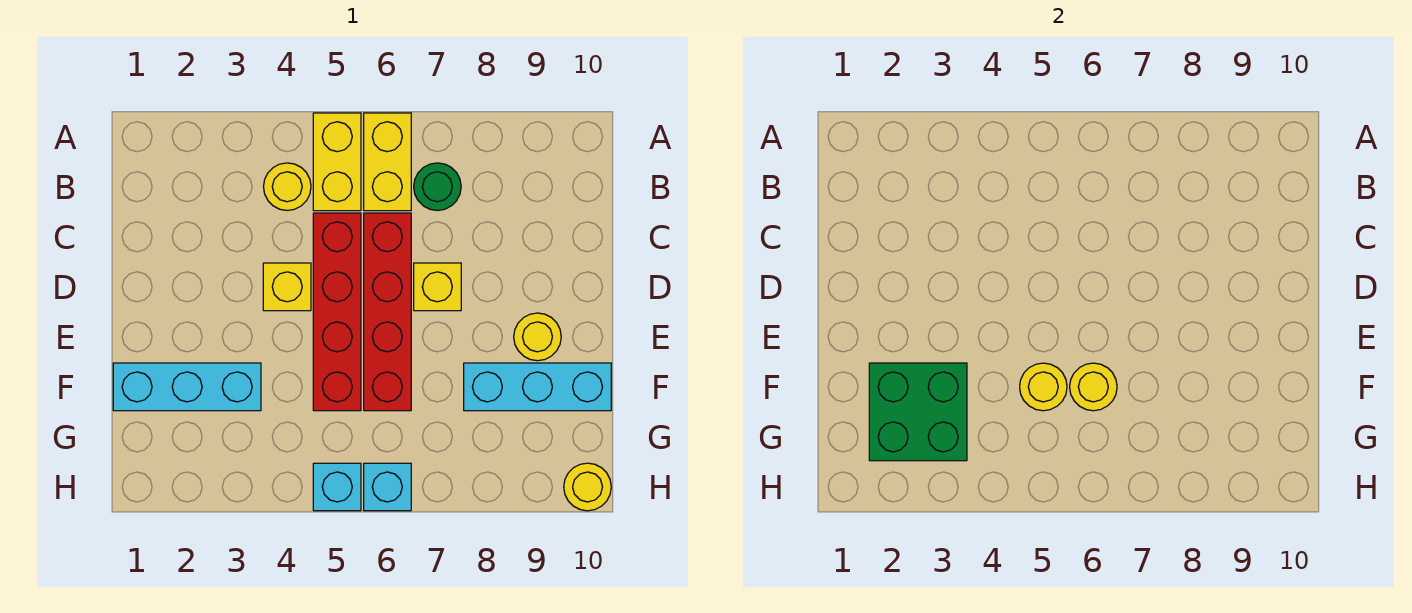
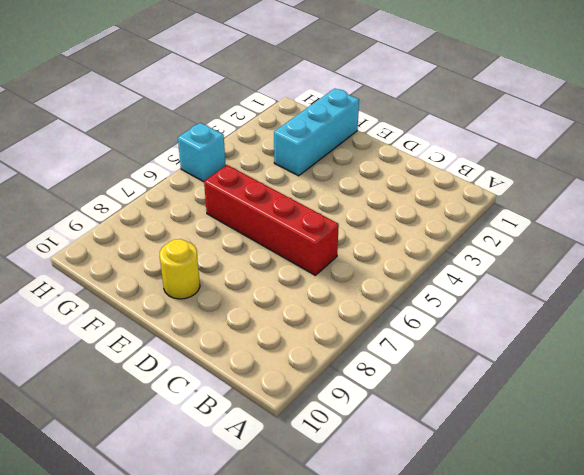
none -> yellow brick A5:B5 level 1
none -> yellow brick A6:B6 level 1
none -> yellow round brick B4 level 1

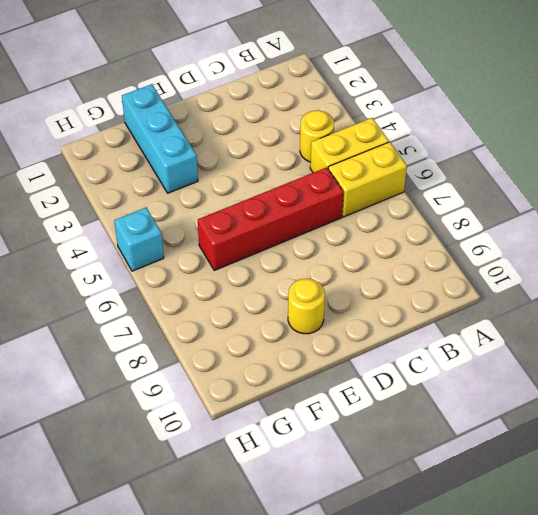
none -> green round brick B7 level 1
none -> red brick C5:F5 level 1
none -> yellow brick D4 level 1

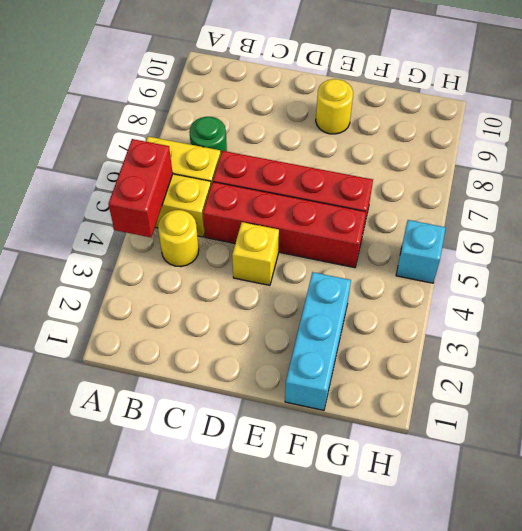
red brick A4:A5 level 2 -> none
none -> yellow brick D7 level 1
none -> cyan brick F8:F10 level 1
none -> cyan brick H6 level 1

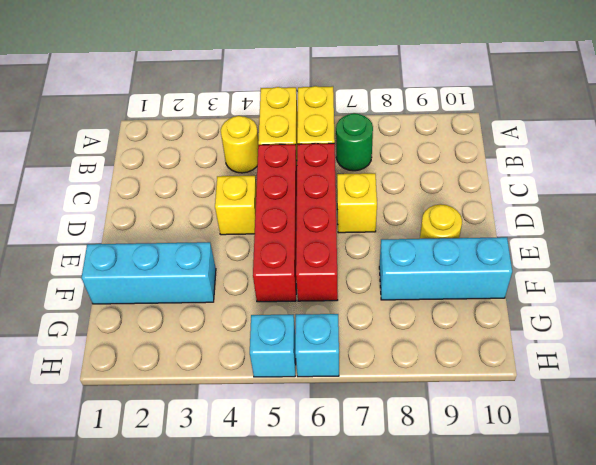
none -> yellow round brick H10 level 1
none -> green brick F2:G3 level 2
none -> yellow round brick F5 level 2

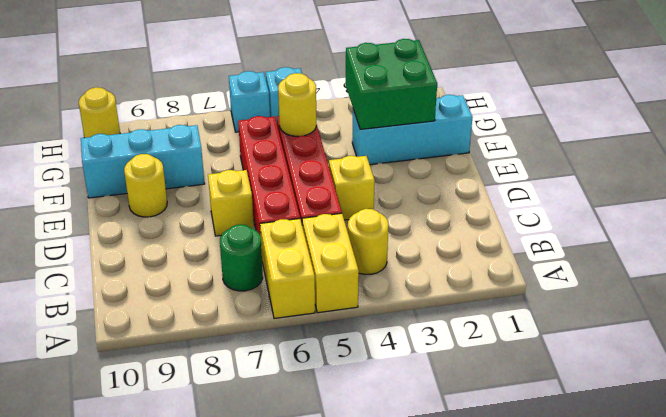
none -> yellow round brick F6 level 2

